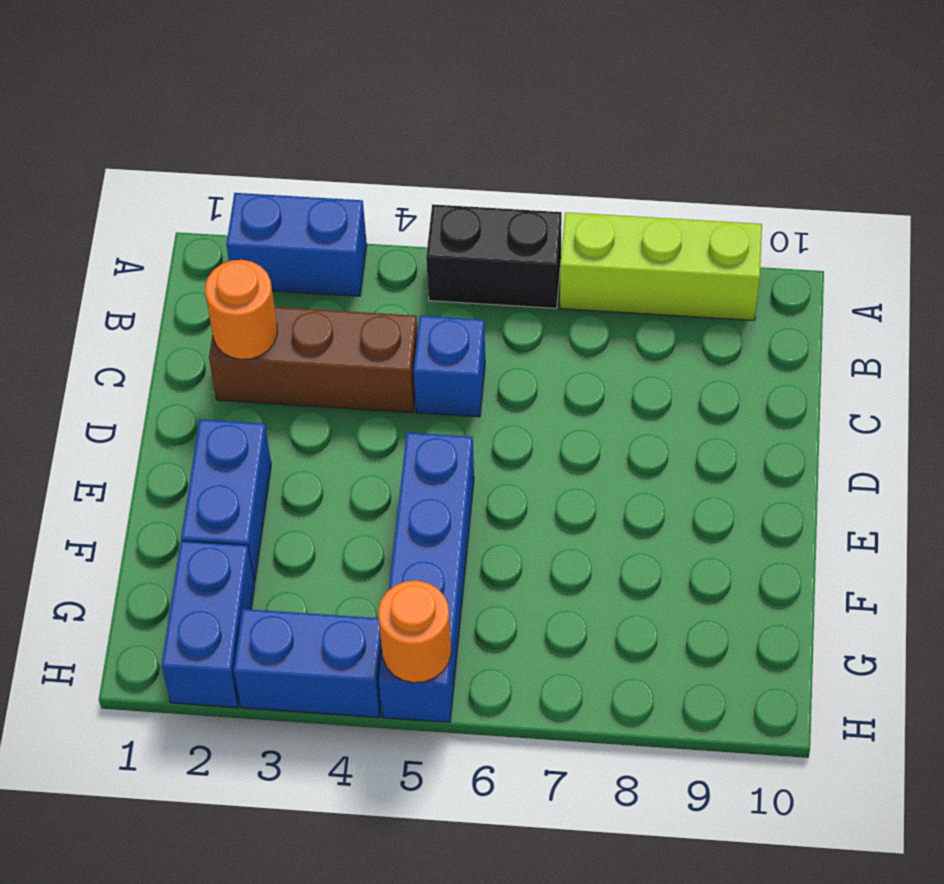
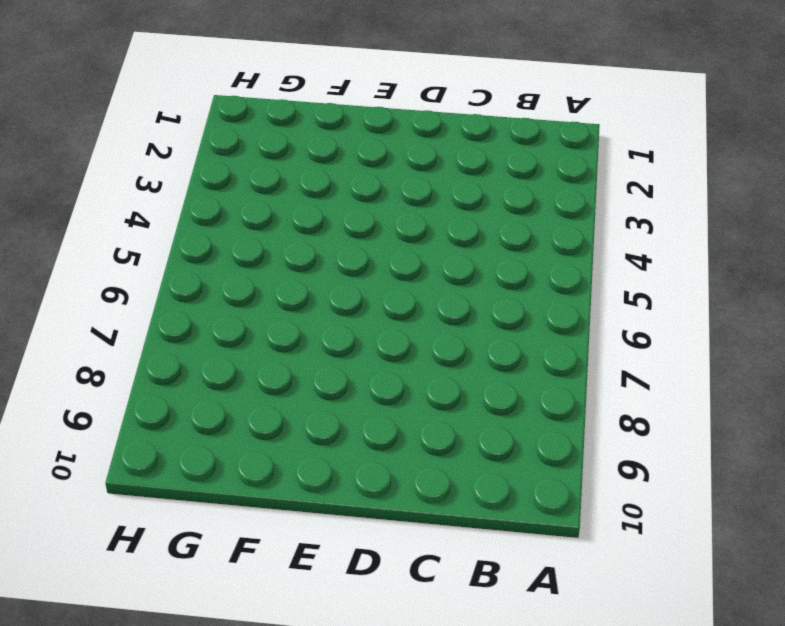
none -> blue brick A2:A3 level 1
none -> black brick A5:A6 level 1

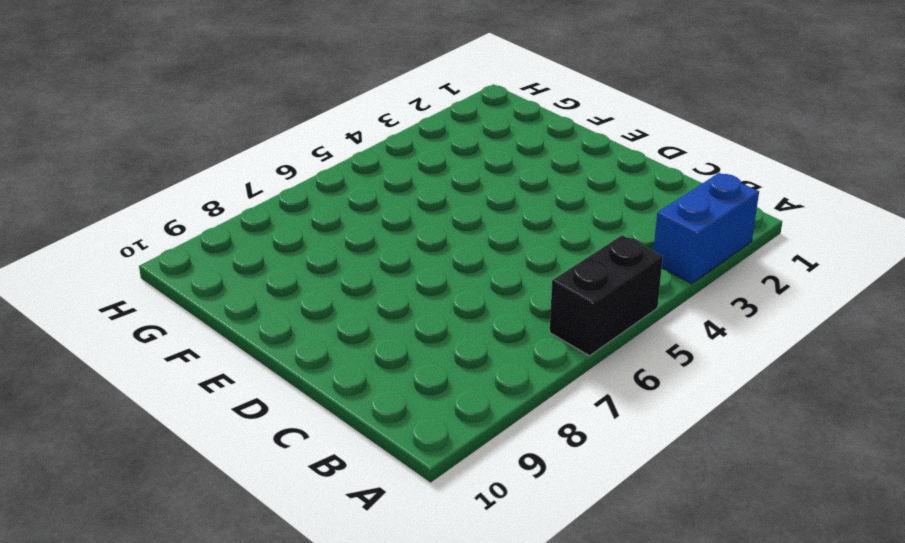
none -> lime brick A7:A9 level 1
none -> brown brick C2:C4 level 1

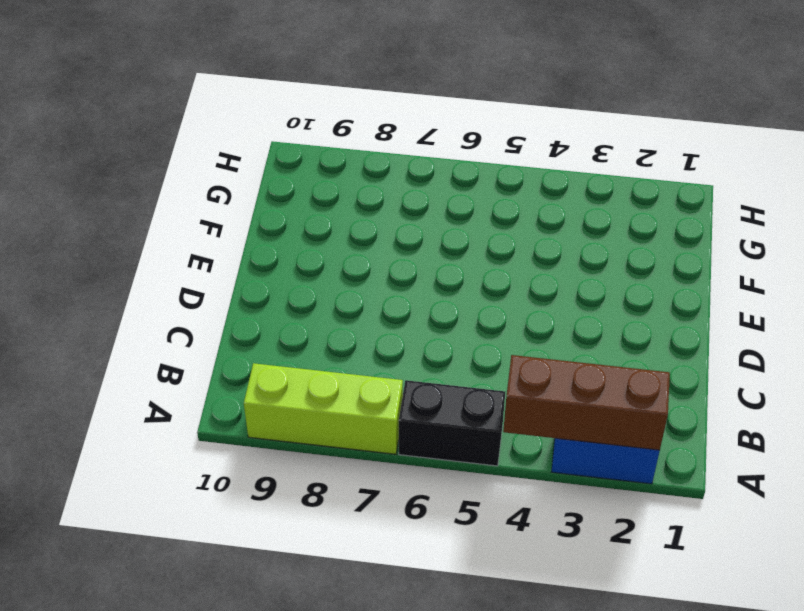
brown brick A2:A4 level 2 -> brown brick C2:C4 level 1
none -> blue brick C5 level 1
none -> blue brick E2:F2 level 1

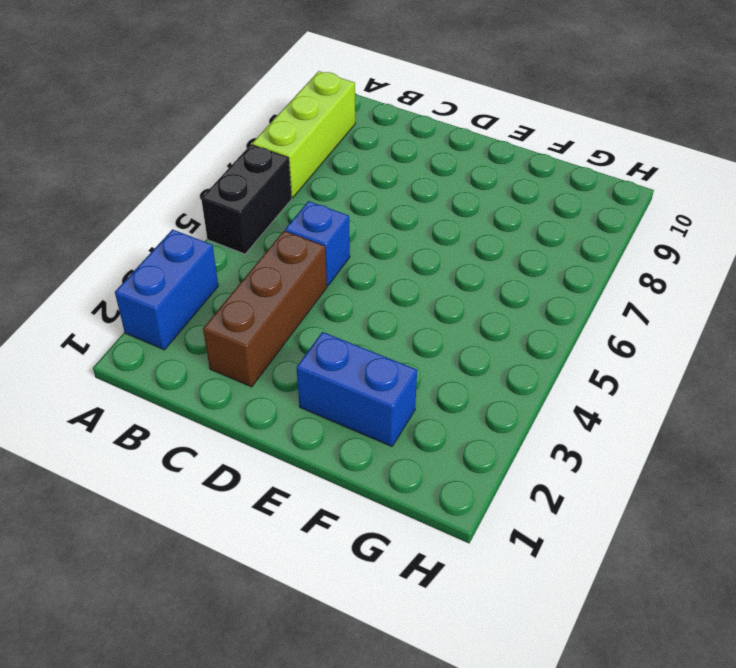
none -> blue brick E5:H5 level 1
none -> blue brick G2:H2 level 1

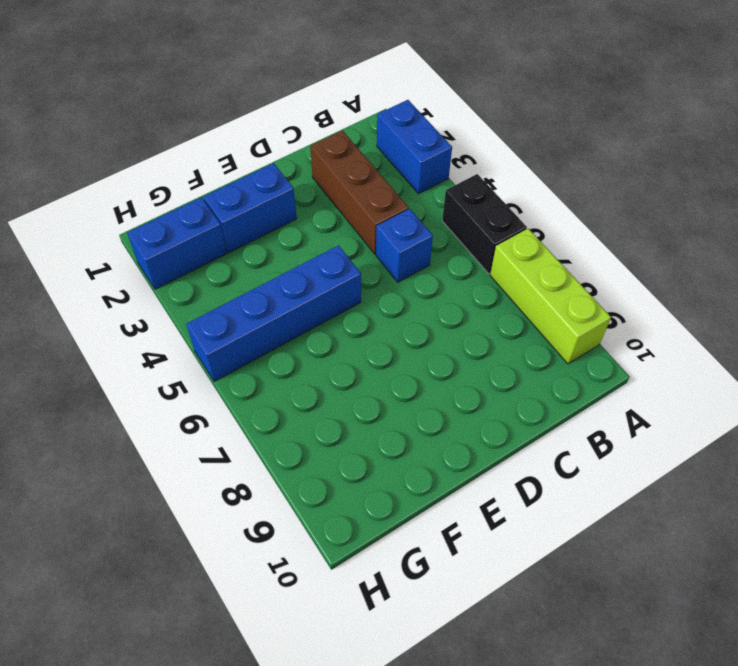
none -> blue brick H3:H4 level 1
none -> orange round brick C2 level 2

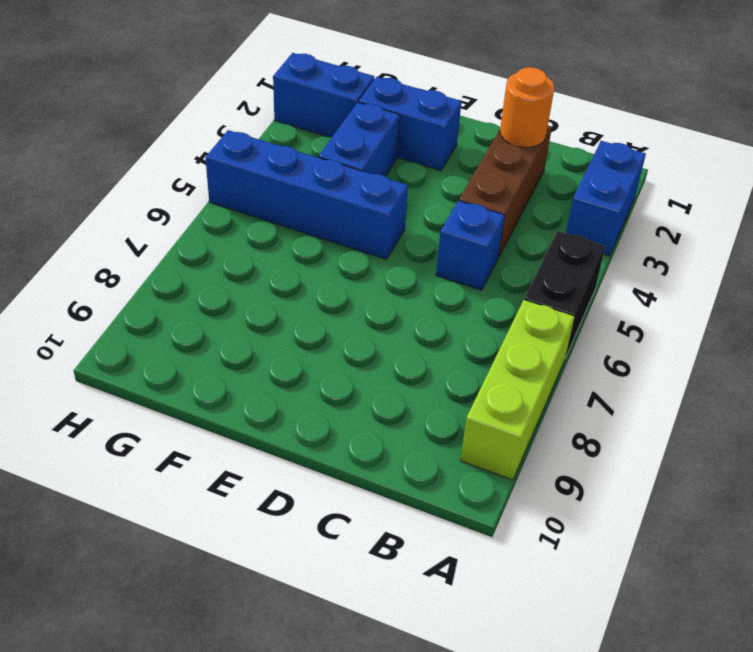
blue brick F3:F4 level 1 -> blue brick H3:H4 level 1
none -> orange round brick H5 level 2

